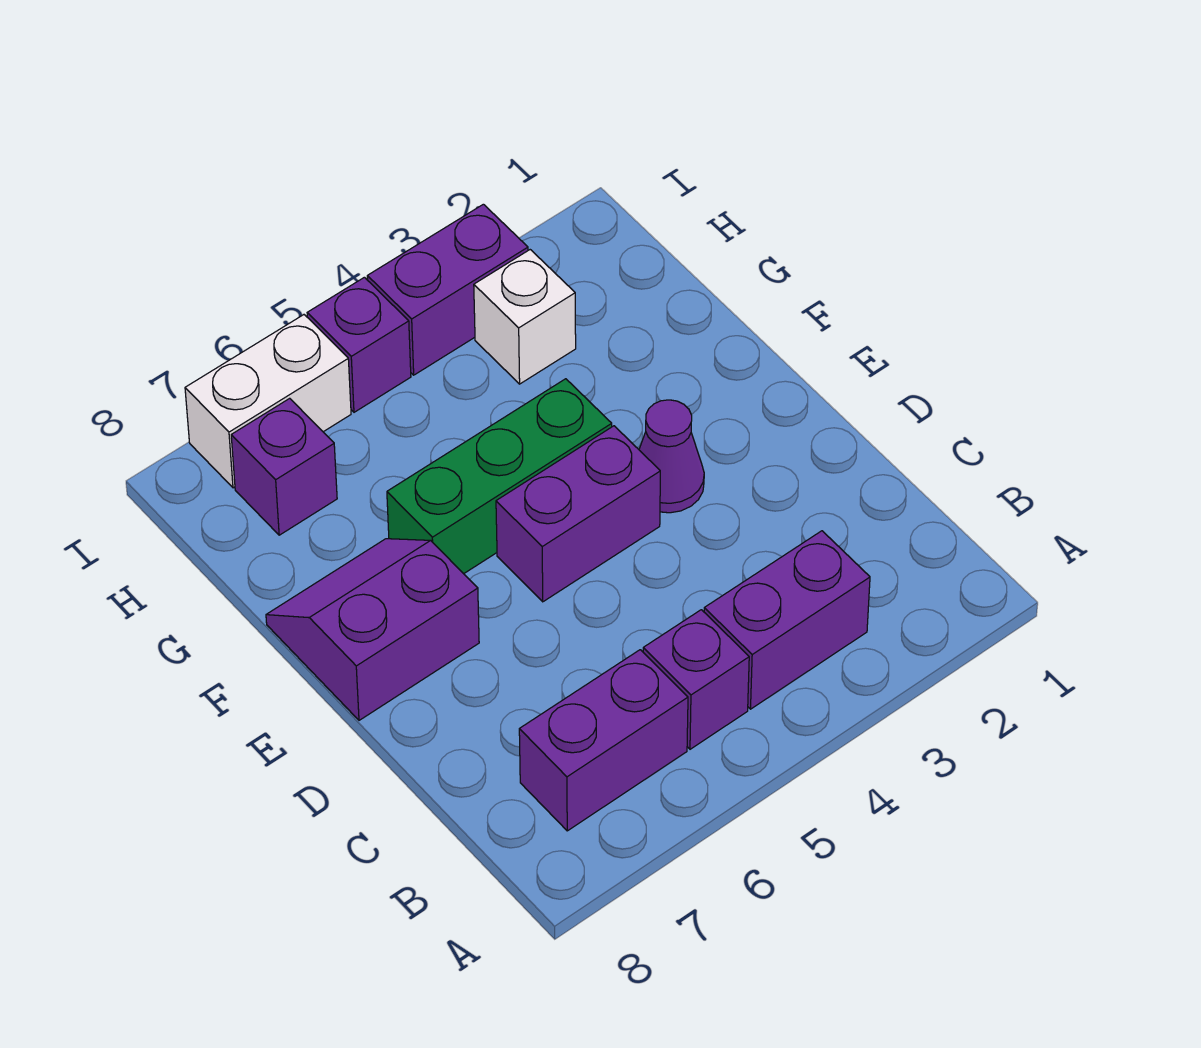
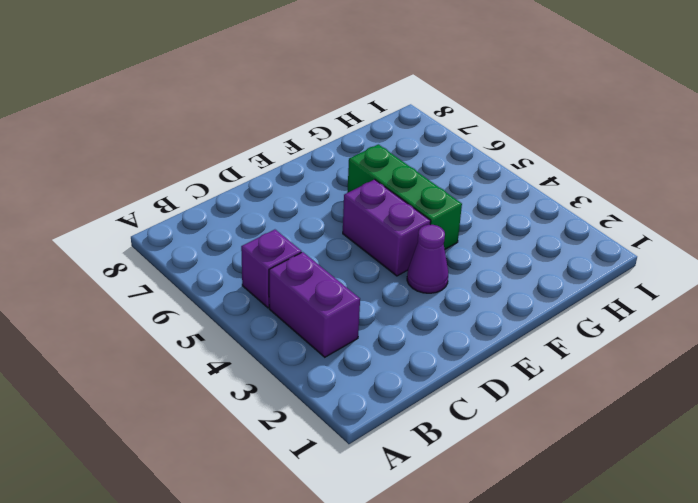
none -> purple brick B6:B7 level 1
none -> purple slope E7:F8 level 1 top E
none -> white brick H3 level 1

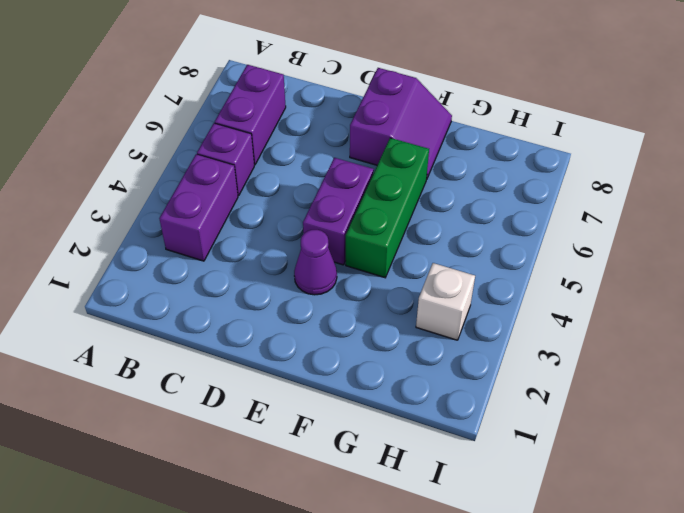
none -> purple brick H7 level 1
none -> purple brick I3:I4 level 1
none -> purple brick I5 level 1

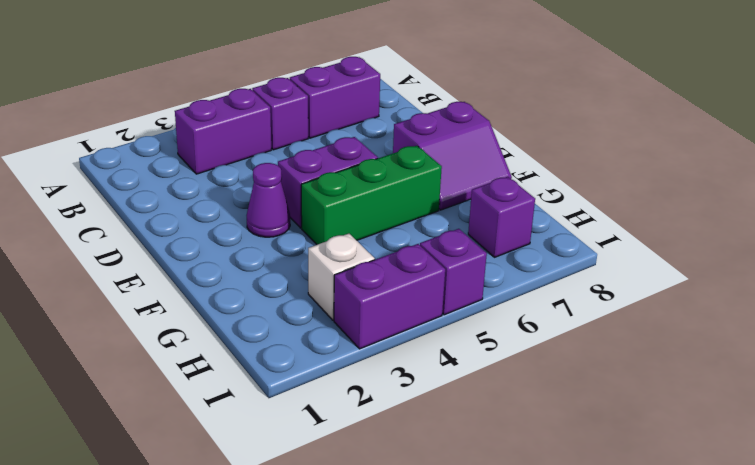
none -> white brick I6:I7 level 1

